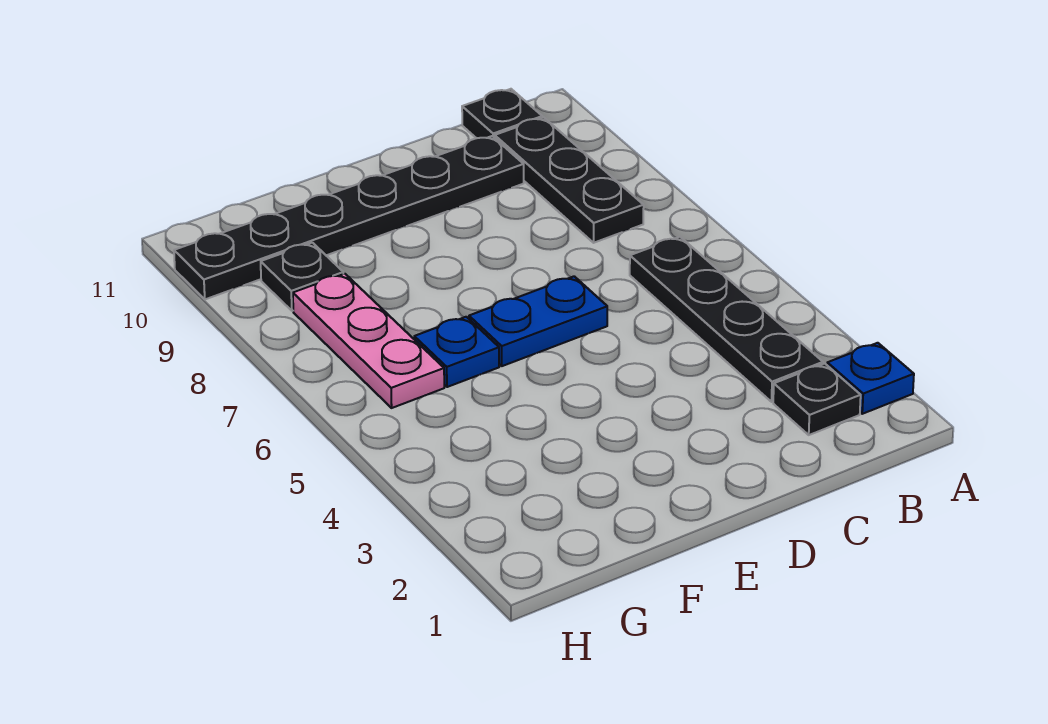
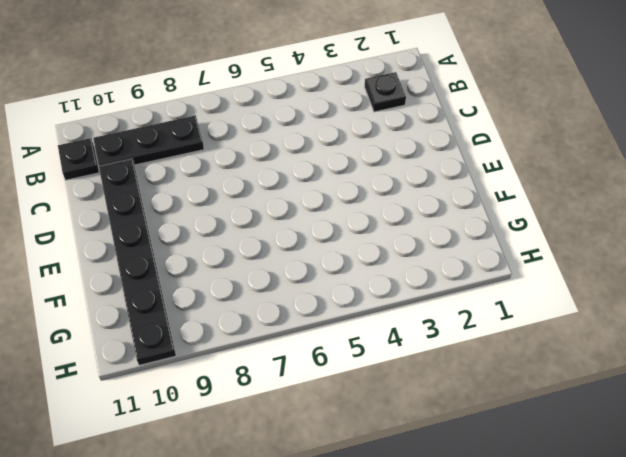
none -> blue plate A2 level 1
none -> black plate B3:B6 level 1

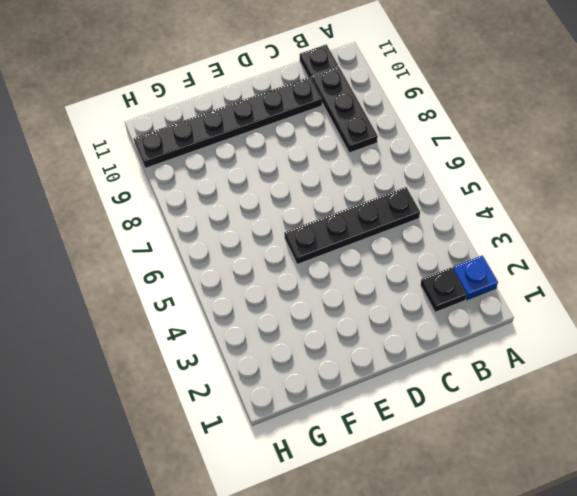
black plate B5:E5 level 1 -> black plate B3:B6 level 1
none -> blue plate D6:E6 level 1
none -> blue plate F6 level 1

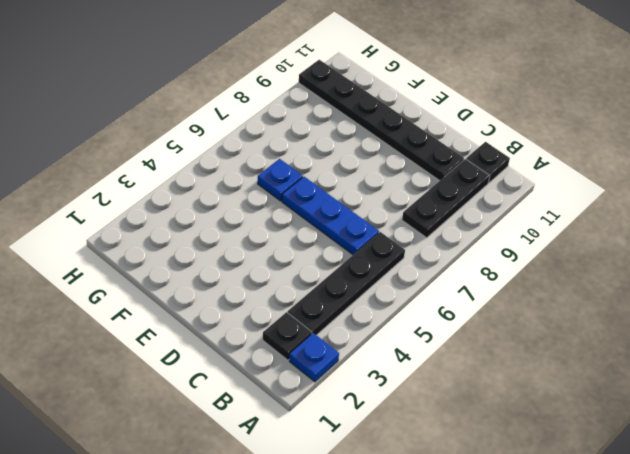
blue plate C6:E6 level 1 -> blue plate D6:E6 level 1
none -> pink plate G6:G8 level 1
none -> black plate G9 level 1

